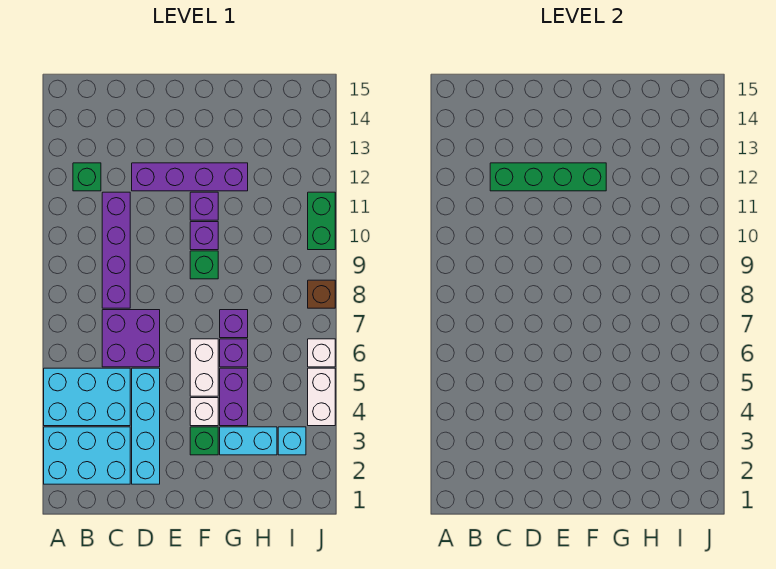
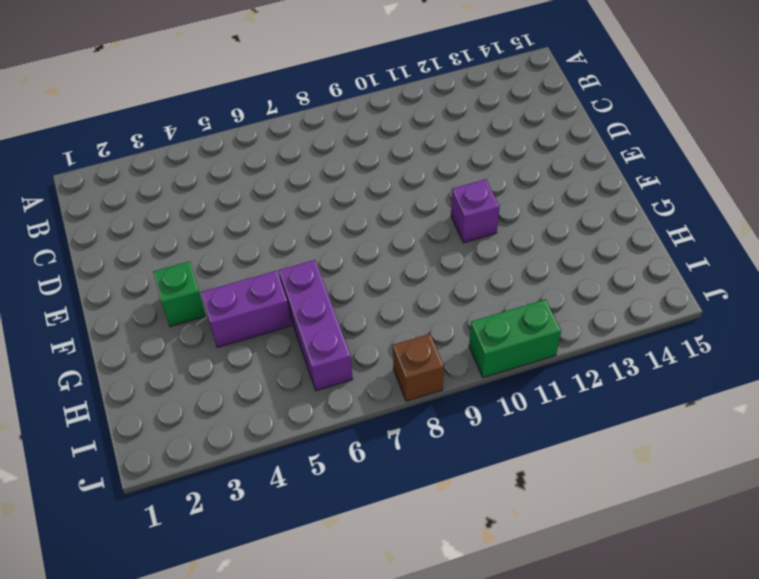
purple brick G6:I6 level 1 -> purple brick G6 level 1
none -> cyan brick A2:C3 level 1
none -> cyan brick A4:C5 level 1
none -> green brick B12 level 1

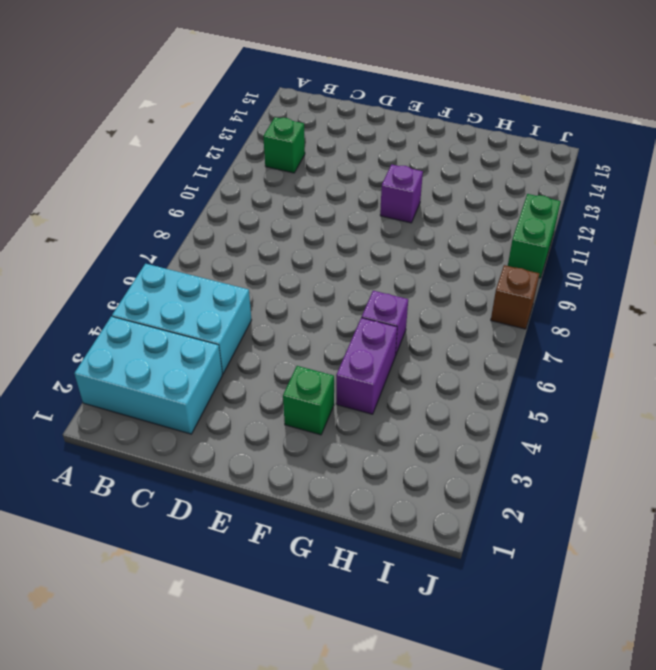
none -> purple brick C6:D7 level 1
none -> purple brick C8:C11 level 1
none -> cyan brick D2:D5 level 1

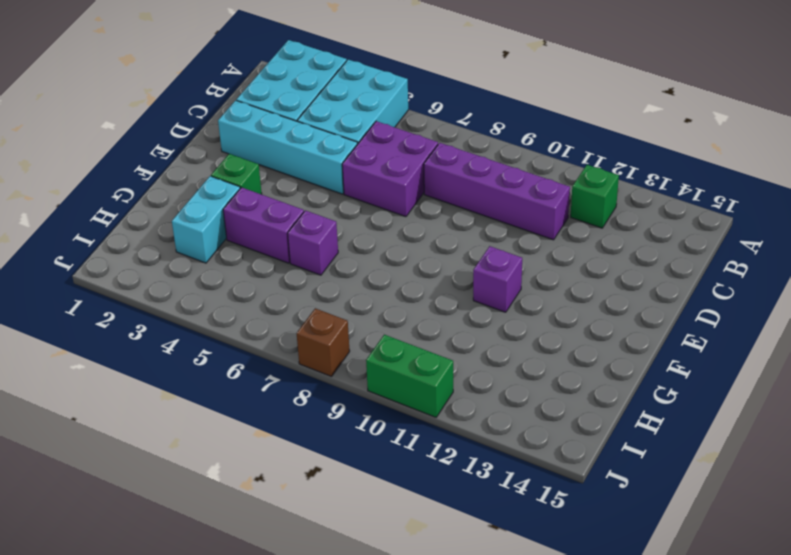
none -> purple brick D12:G12 level 1
none -> white brick F4 level 1
none -> white brick F5:F6 level 1

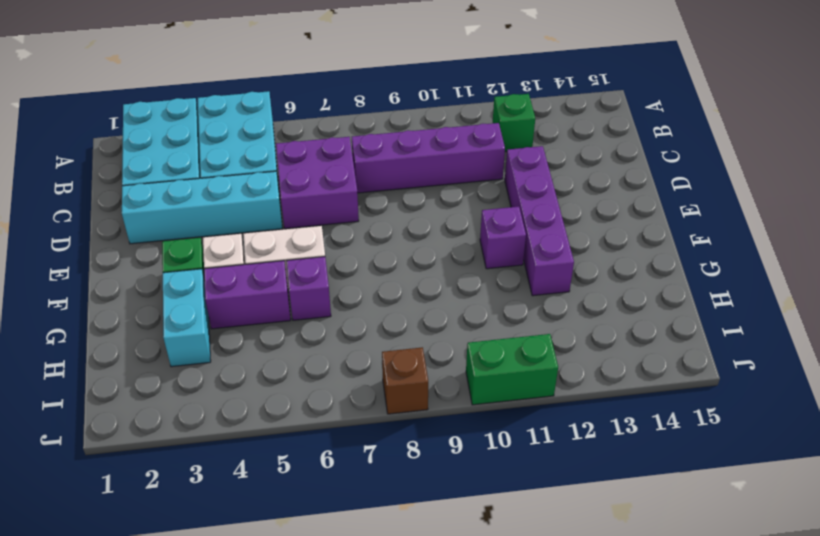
none -> green brick F9 level 1
none -> purple brick F10 level 1
none -> purple brick G7 level 1

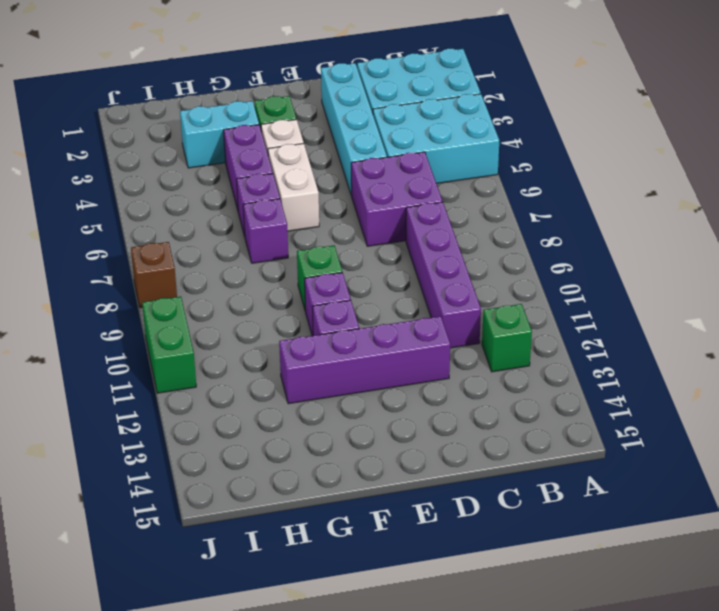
none -> cyan brick I3 level 1
none -> white brick J4:J5 level 1
none -> white brick J6 level 1

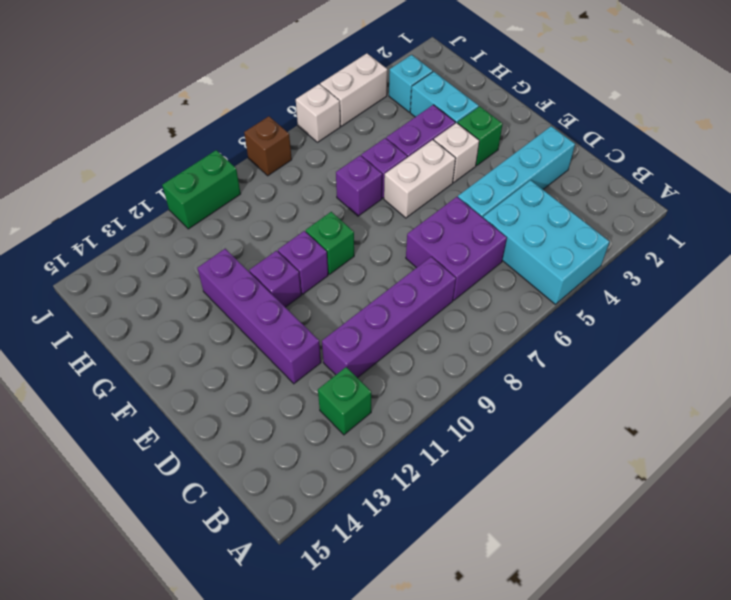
none -> cyan brick A2:C3 level 1
none -> green brick C12:F12 level 2

